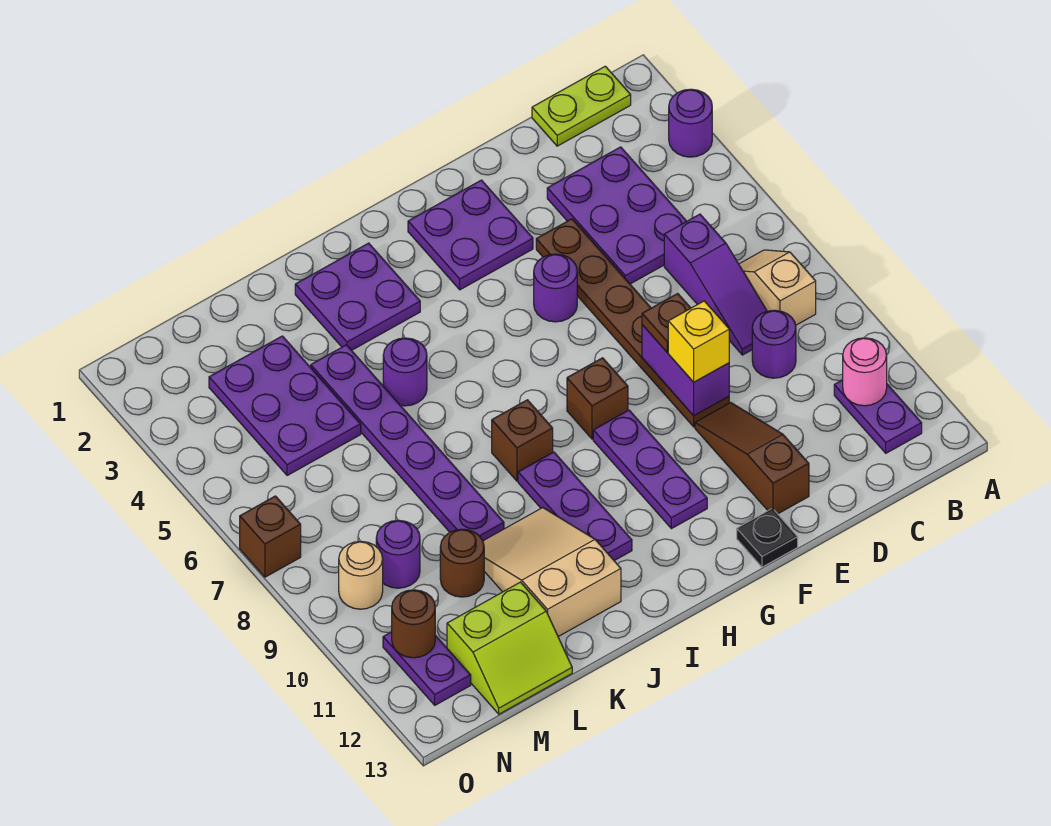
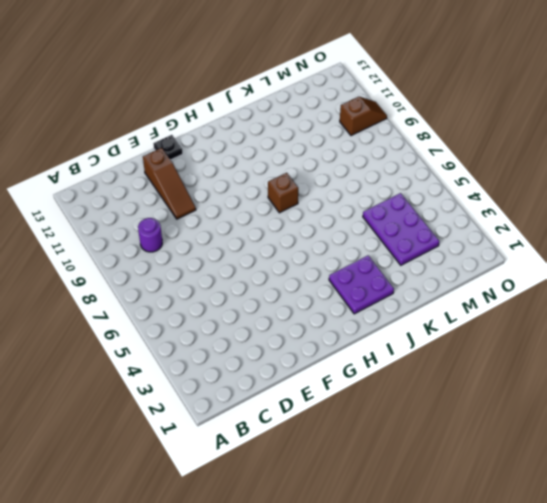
brown slope N10:O10 level 1 top N -> none
none -> purple round brick A3 level 1
none -> lime plate B1:C1 level 1
none -> tan slope B7:B8 level 1 top 8
none -> purple plate B11:B12 level 1

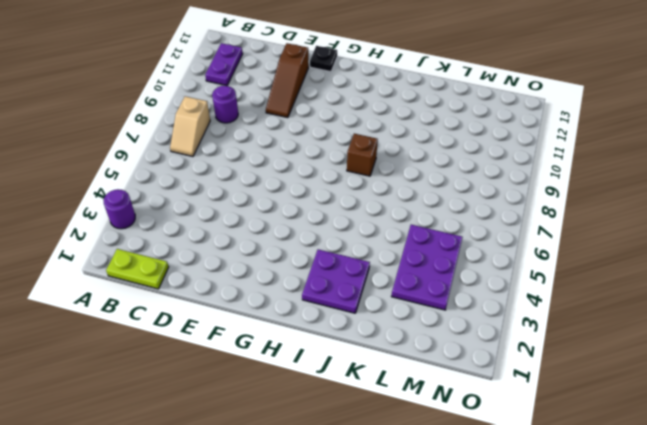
none -> purple plate C3:D5 level 1
none -> purple slope C6:C8 level 1 top 6
none -> brown plate E4:E9 level 1
none -> purple plate F2:G3 level 1

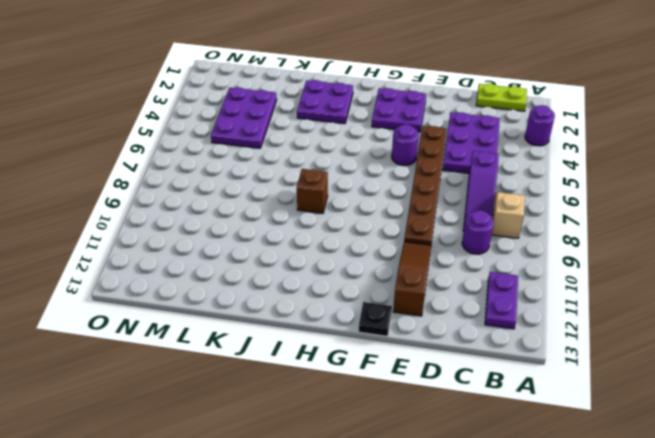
none -> brown brick G8 level 1
none -> purple plate G9:G11 level 1
none -> purple plate I9:I11 level 1
none -> purple round brick J5 level 1

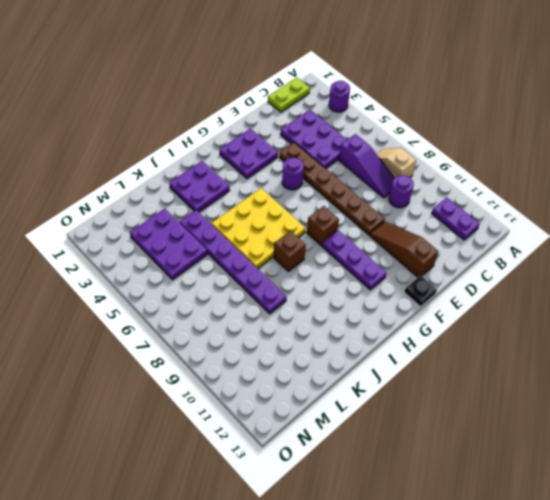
yellow plate H5:J7 level 1 -> purple round brick J5 level 1
none -> purple plate I9:I11 level 1
none -> tan slope J10:K12 level 1 top 12
none -> brown round brick L10 level 1
none -> lime slope L12:M13 level 1 top 12

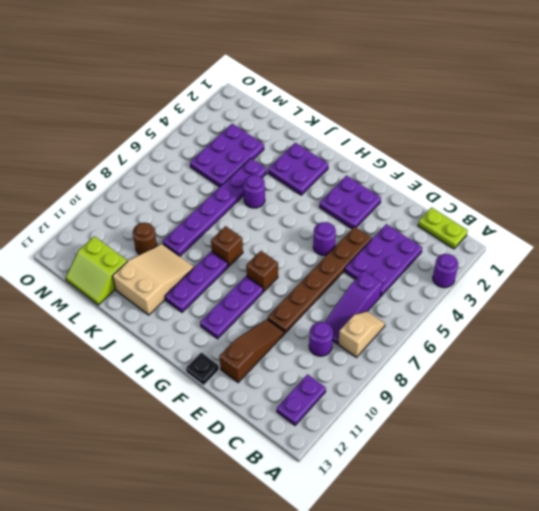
none -> purple round brick M9 level 1
none -> tan round brick N9 level 1
none -> purple plate N11:N12 level 1
none -> brown brick O7 level 1

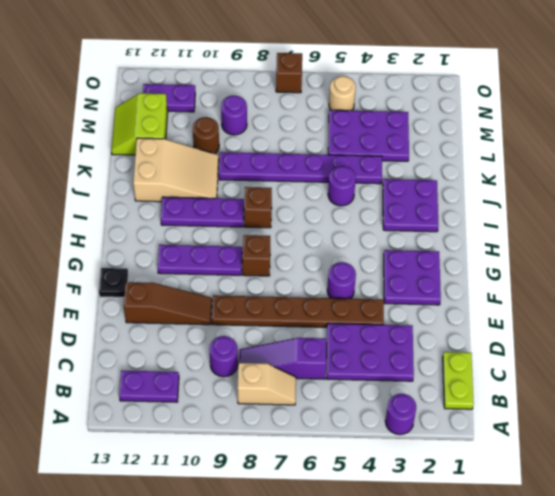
tan round brick N5 level 1 -> tan round brick N9 level 1
none -> pink round brick B11 level 2
none -> purple brick E8:E9 level 2
none -> brown round brick N11 level 2
none -> brown plate E8 level 3

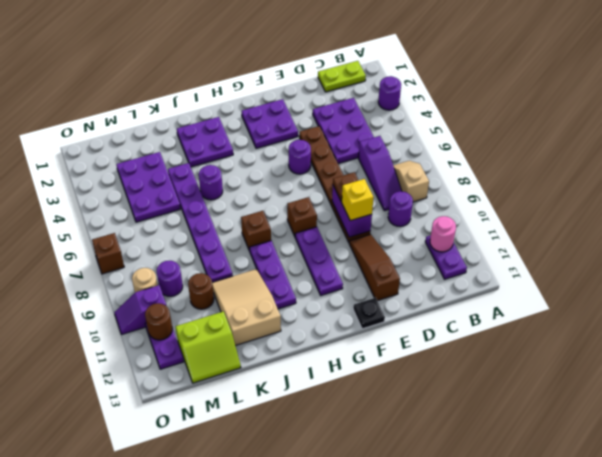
purple slope N10:O10 level 1 top N -> none

